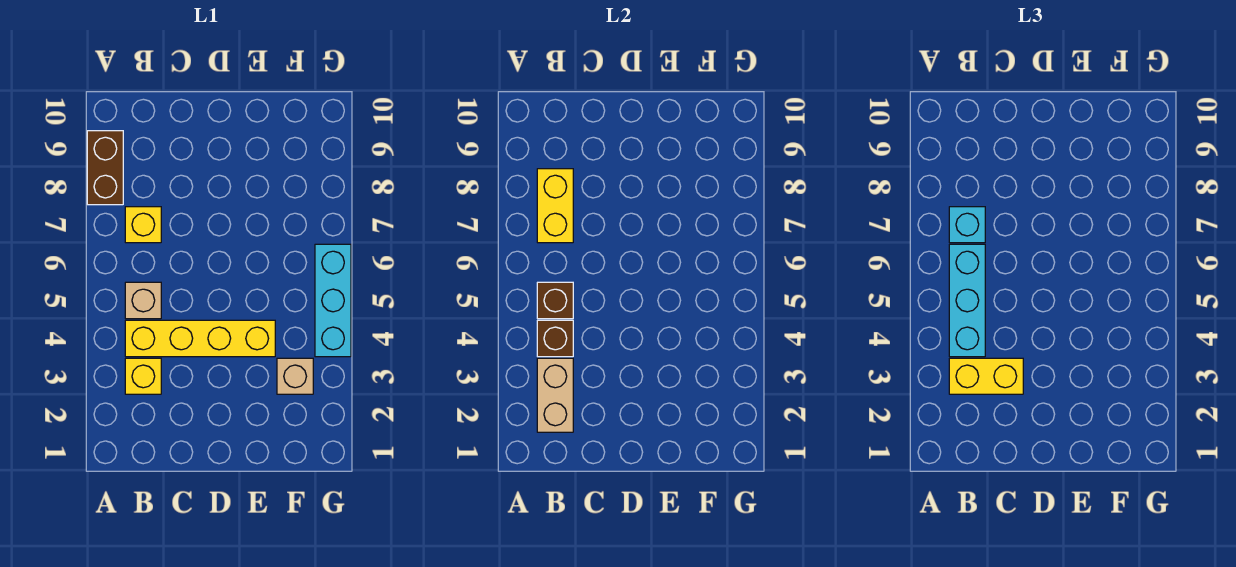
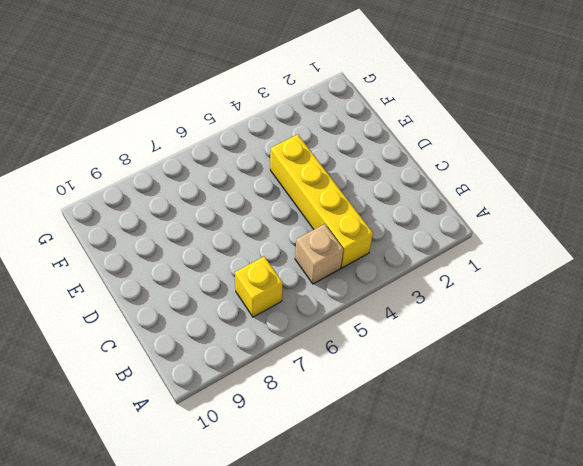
none -> brown brick A8:A9 level 1
none -> yellow brick B3 level 1
none -> tan brick F3 level 1

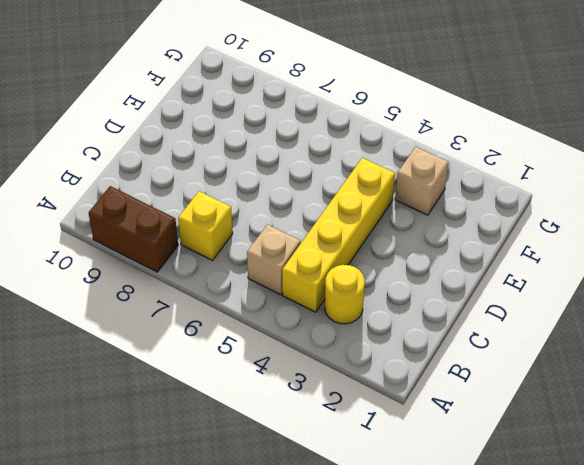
yellow round brick B3 level 1 -> yellow brick B3 level 1
none -> cyan brick G4:G6 level 1
none -> tan brick B2:B3 level 2
none -> brown brick B4 level 2

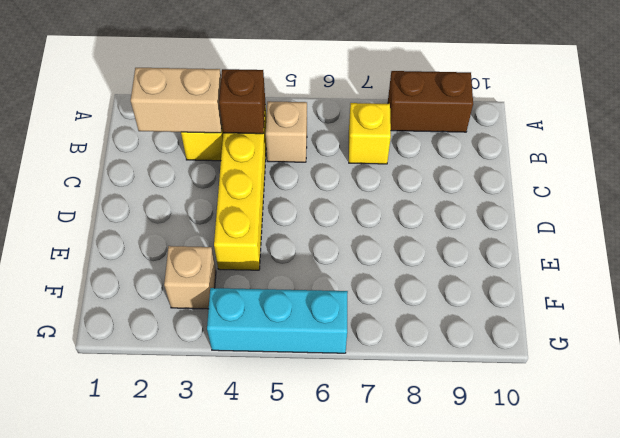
none -> brown brick B5 level 2
none -> yellow brick B7:B8 level 2
none -> yellow brick B3:C3 level 3

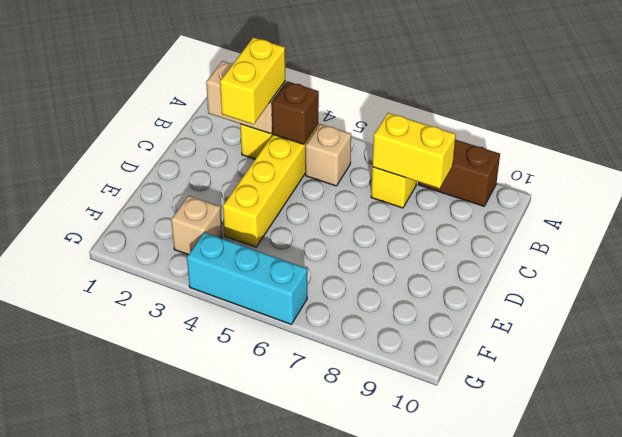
none -> brown brick B5 level 2
none -> cyan brick B4:B6 level 3
none -> cyan brick B7 level 3

